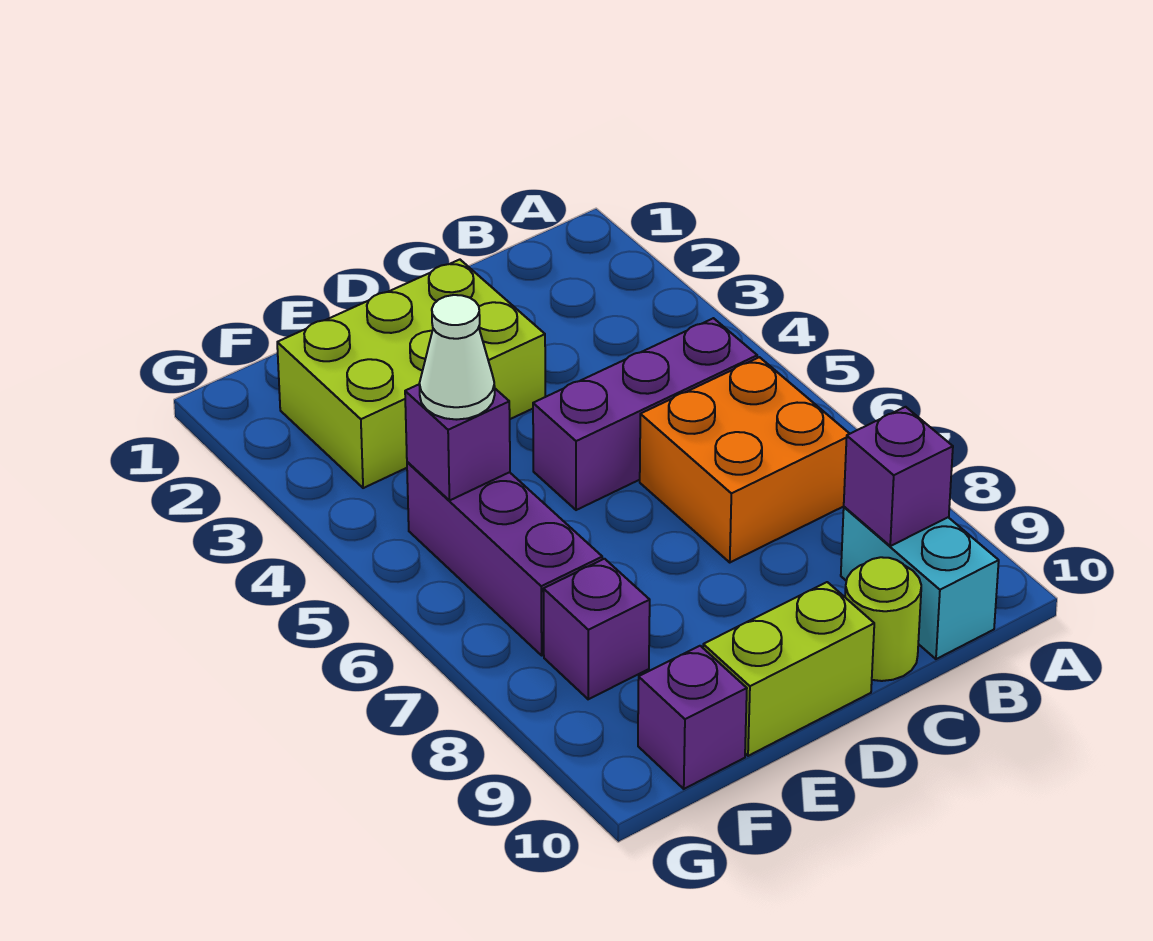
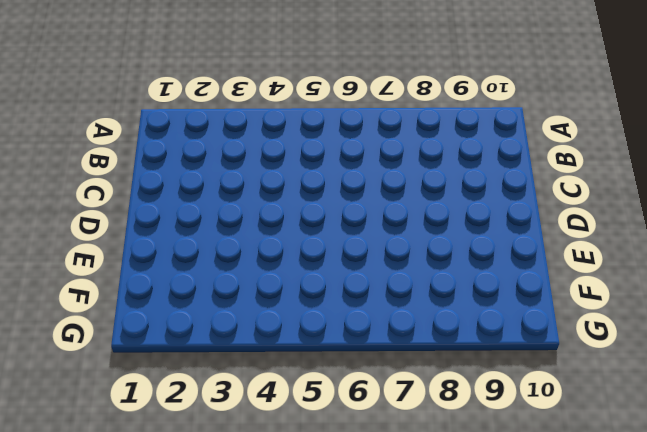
none -> purple brick B5:D5 level 1
none -> orange brick B6:C7 level 1
none -> cyan brick B9:B10 level 1

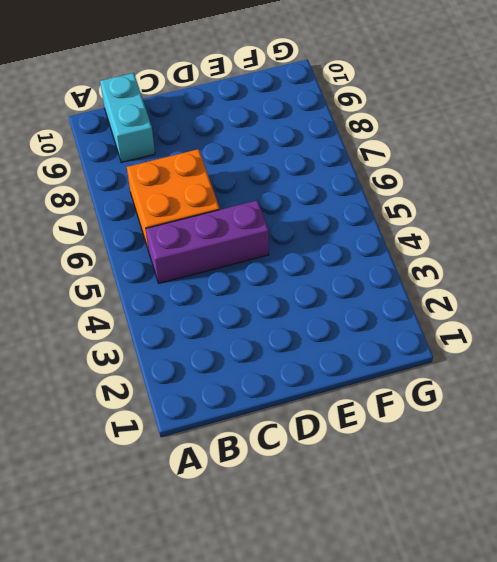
none -> lime round brick C10 level 1
none -> lime brick D2:F3 level 1
none -> lime brick D10:E10 level 1

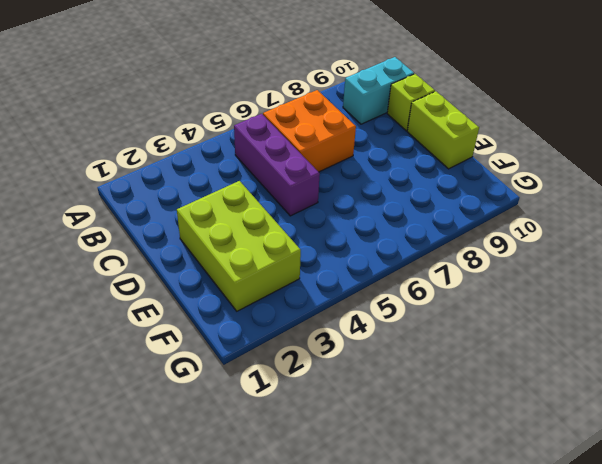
lime brick C10 level 1 -> lime round brick C10 level 1
none -> purple brick F5:F7 level 1
none -> purple brick F8 level 1
none -> purple brick F10 level 1

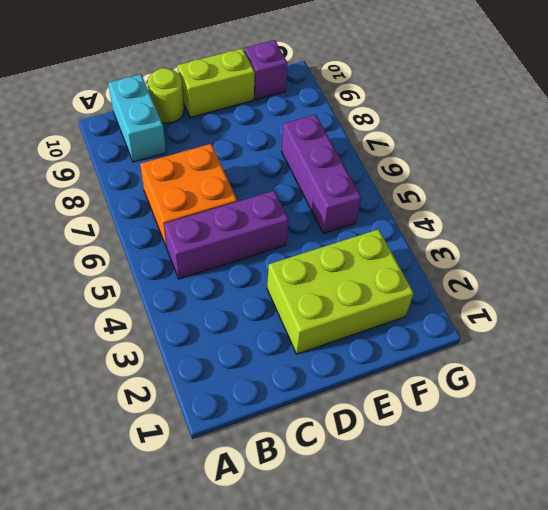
none -> purple brick F8 level 1
none -> purple brick B9 level 2
none -> purple brick F5 level 2

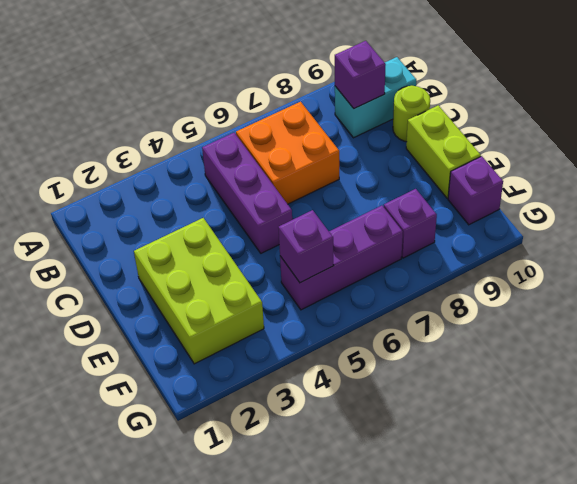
none -> white cone F5 level 3

